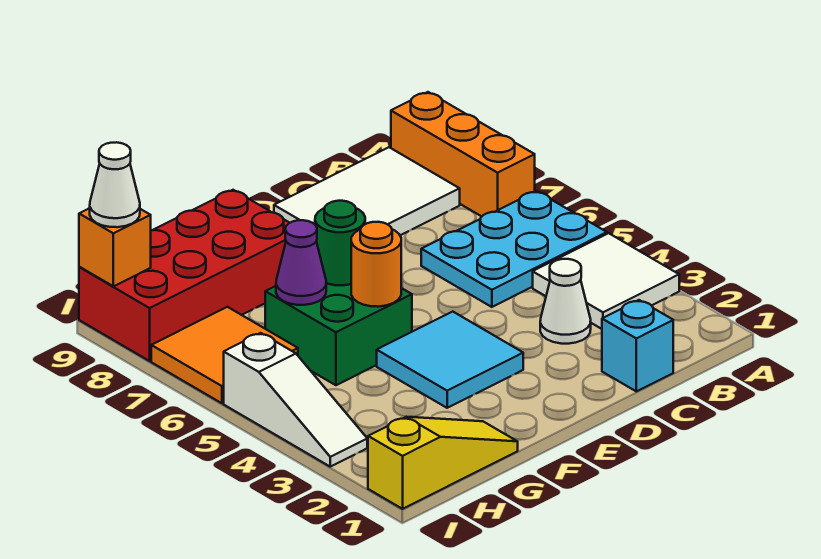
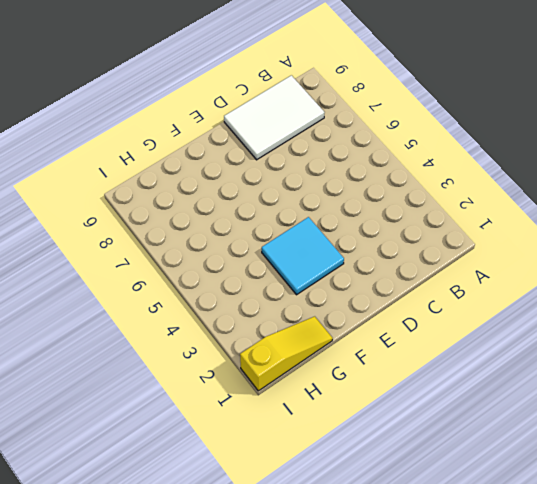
none -> white tile A3:B4 level 1
none -> cyan plate A5:C6 level 1
none -> orange brick A7:A9 level 1

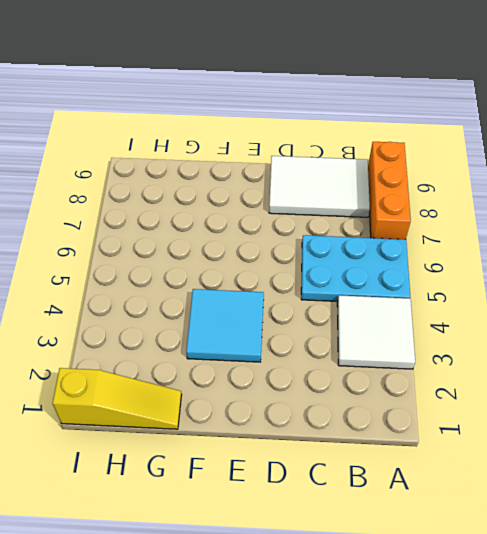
none -> cyan brick C1 level 1
none -> white cone C3 level 1
none -> green brick F5:G6 level 1

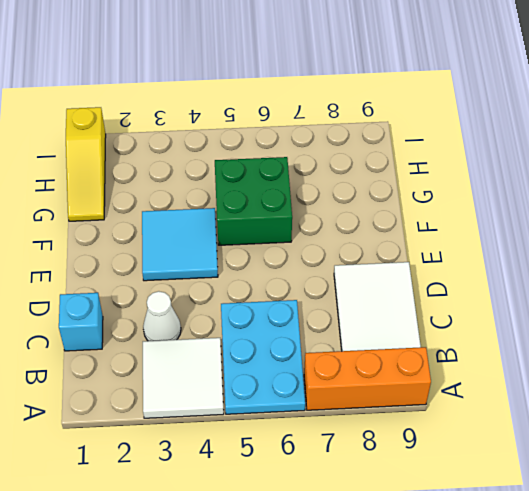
none -> red brick F8:I9 level 1
none -> orange tile H6:I7 level 1
none -> white slope I3:I5 level 1 top 5

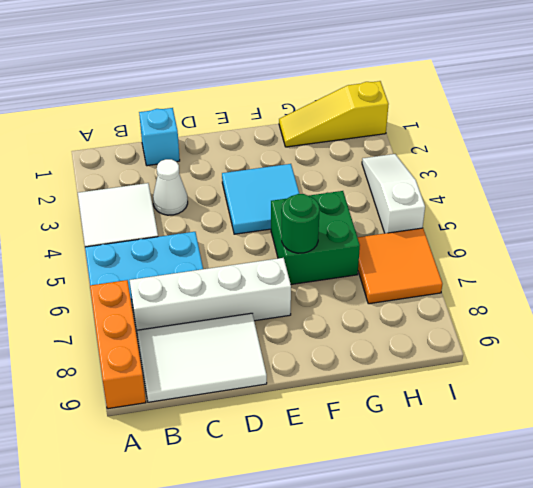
white brick B7:E7 level 1 -> none
none -> red brick F8:I9 level 1
none -> orange round brick F5 level 2
none -> purple cone G6 level 2

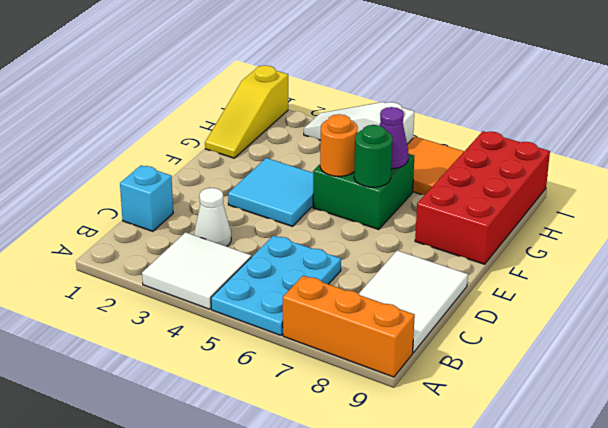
none -> orange brick I9 level 2
none -> white cone I9 level 3

